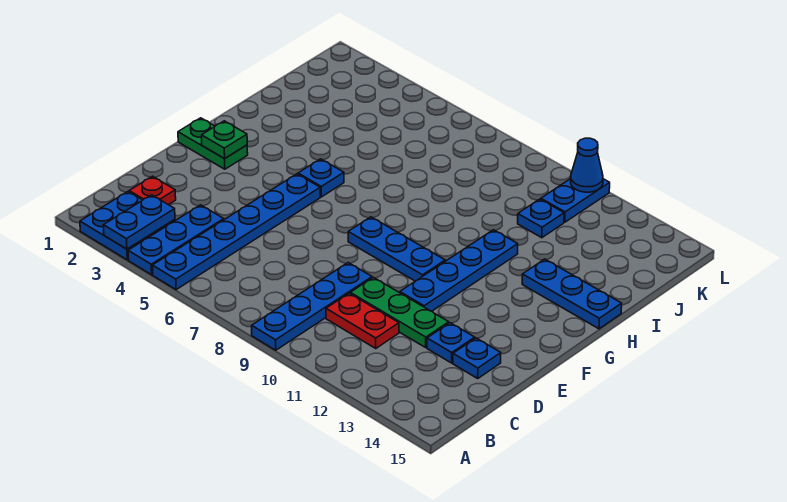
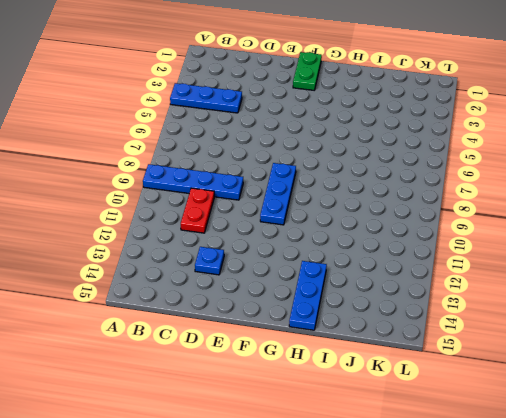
none -> blue plate A2:B3 level 1
none -> blue plate A5:F5 level 1
none -> red plate C2 level 1

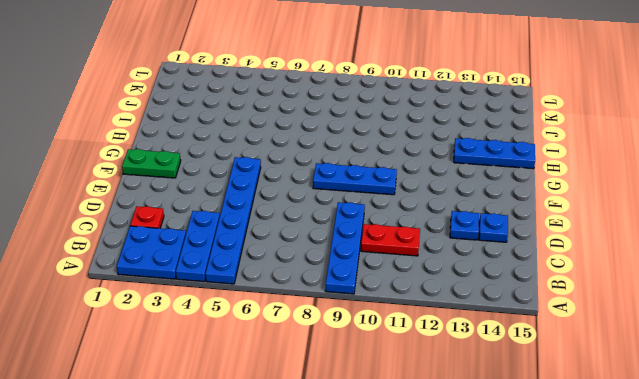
none -> green plate D10:D12 level 1
none -> blue plate E11:H11 level 1
none -> blue plate G5 level 1

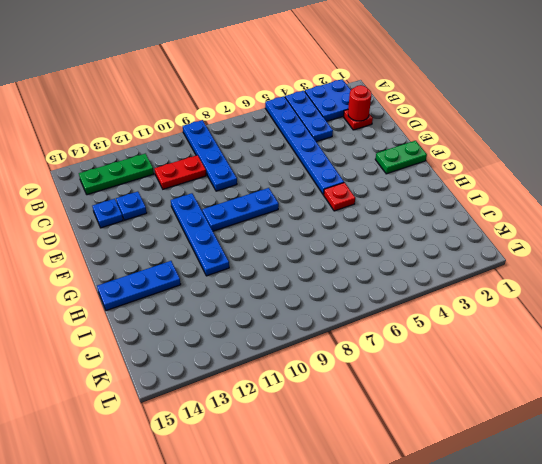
green plate B12:B14 level 1 -> green plate D10:D12 level 1
red round brick C2 level 2 -> none
red plate G5 level 1 -> blue plate G5 level 1
none -> blue plate J11 level 1
none -> blue plate K11:L11 level 1
none -> blue plate A3:B3 level 2

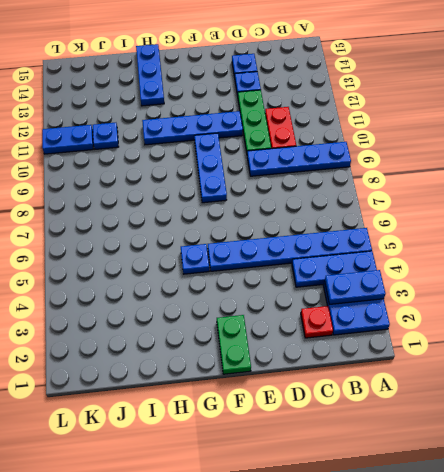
none -> green plate F2 level 2
none -> blue cone L11 level 2

